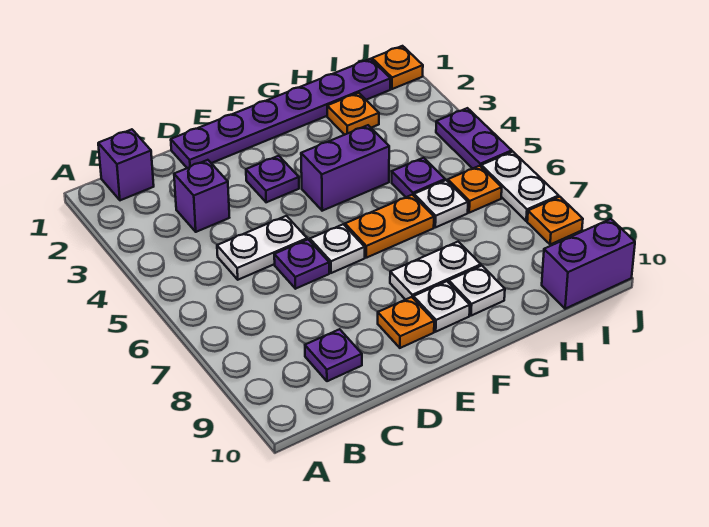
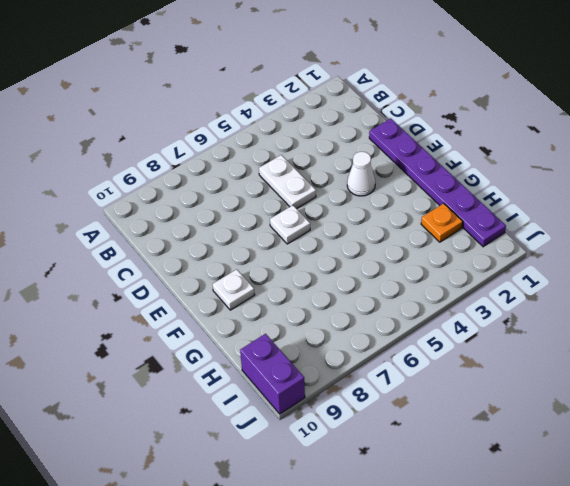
white cone E3 level 1 -> purple plate E3 level 1
none -> purple brick B1 level 1
none -> purple brick C3 level 1
none -> purple plate C9 level 1

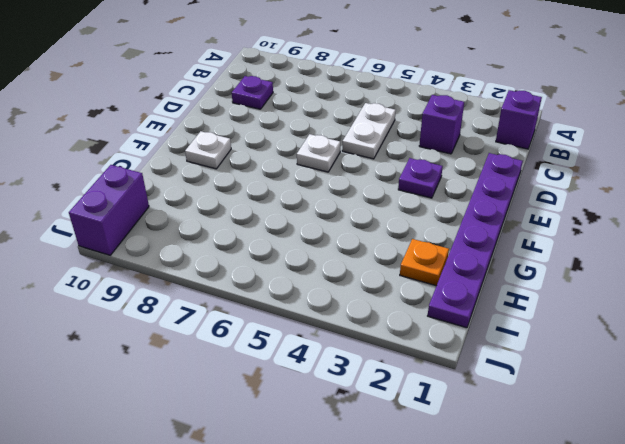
none -> purple plate D6 level 1
none -> orange plate E9 level 1
none -> purple brick F4:G4 level 1

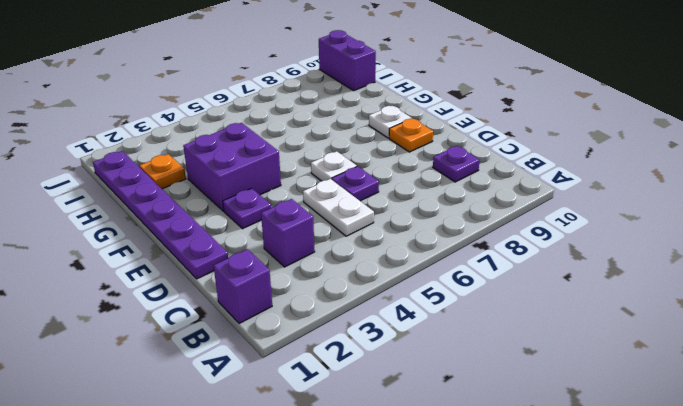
purple brick F3:G4 level 1 -> purple brick F4:G4 level 1
none -> orange plate F6:G6 level 1
none -> white plate F8:G8 level 1
none -> white plate G9 level 1

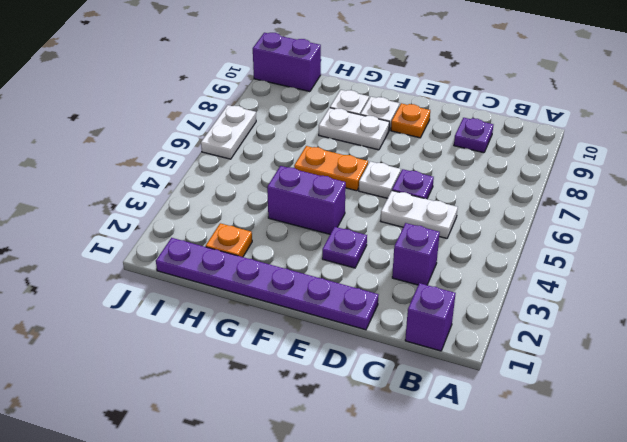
none -> purple plate H5 level 1
none -> white plate H6 level 1
none -> orange plate I6 level 1

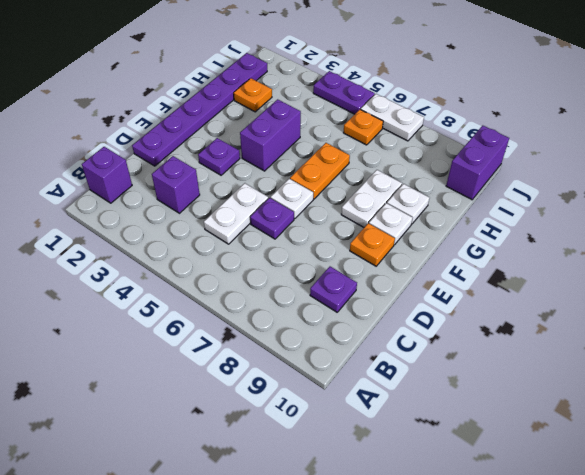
none -> purple plate H5 level 1
none -> white plate H6 level 1
none -> orange plate J1 level 1

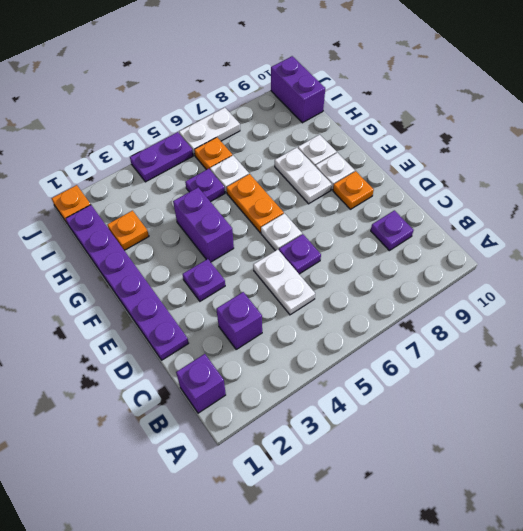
none -> orange plate J8 level 1

